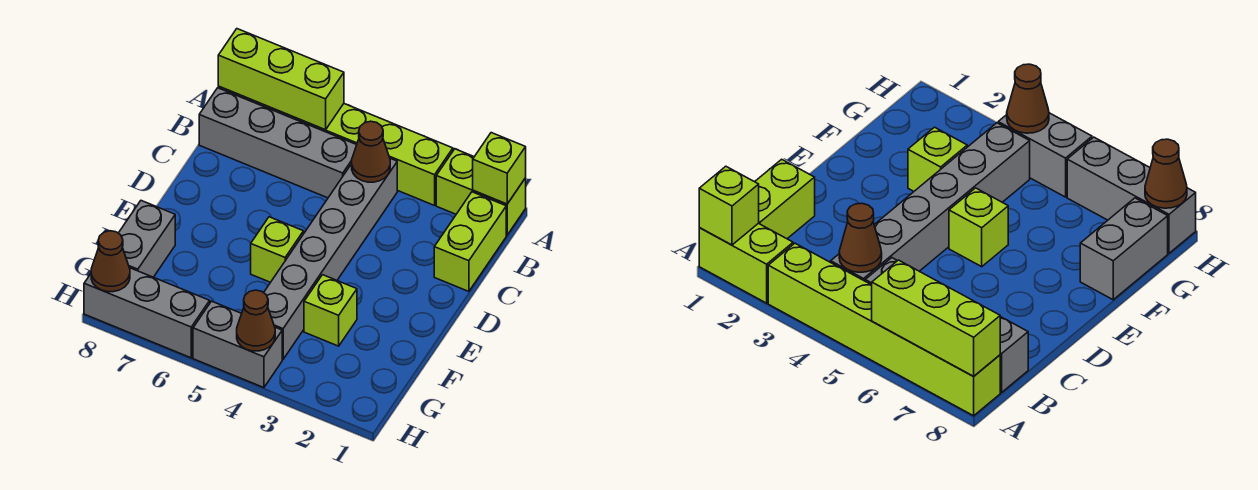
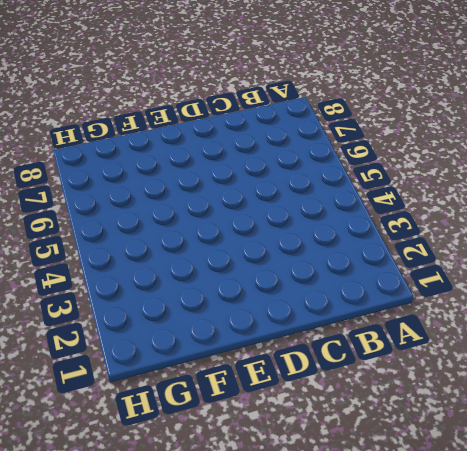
none -> lime brick A1:A2 level 1
none -> lime brick A3:A8 level 1
none -> lime brick B1:C1 level 1

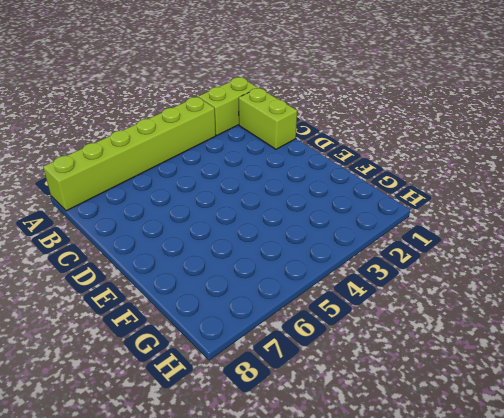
none -> grey brick B4:G4 level 1
none -> grey brick B5:B8 level 1
none -> lime brick E5 level 1

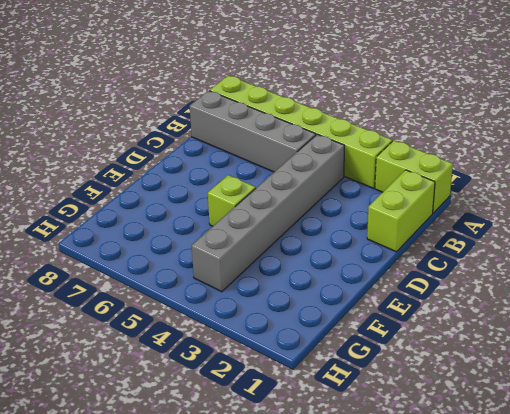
none -> lime brick F3 level 1
none -> grey brick F8:G8 level 1
none -> grey brick H4:H5 level 1

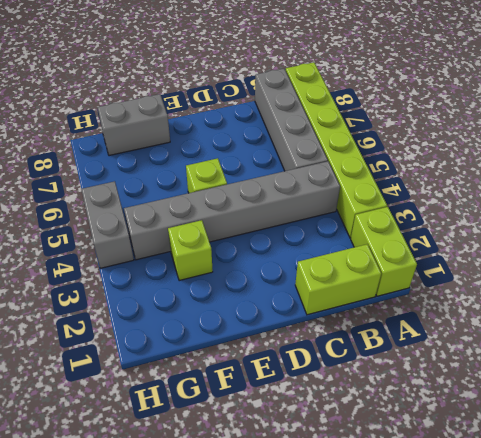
none -> grey brick H6:H8 level 1
none -> lime brick A1 level 2
none -> lime brick A6:A8 level 2

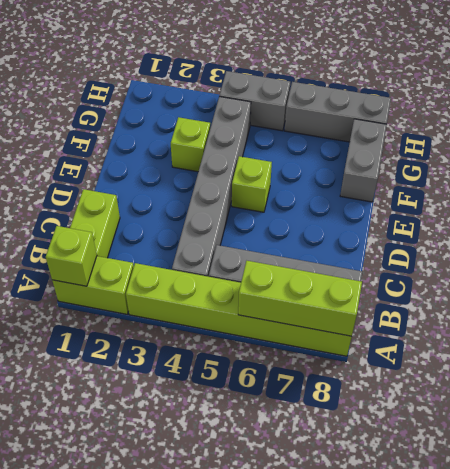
none -> brown cone B4 level 2
none -> brown cone H4 level 2
none -> brown cone H8 level 2

